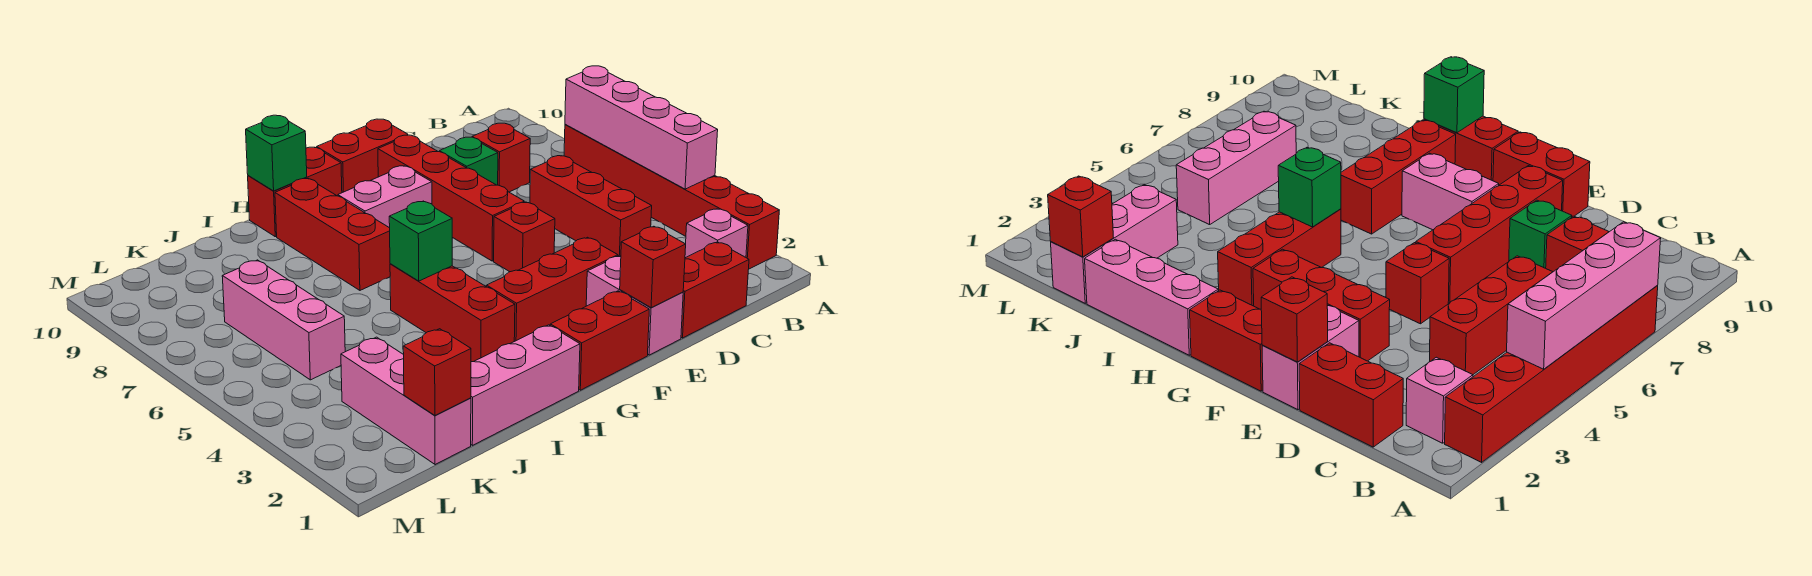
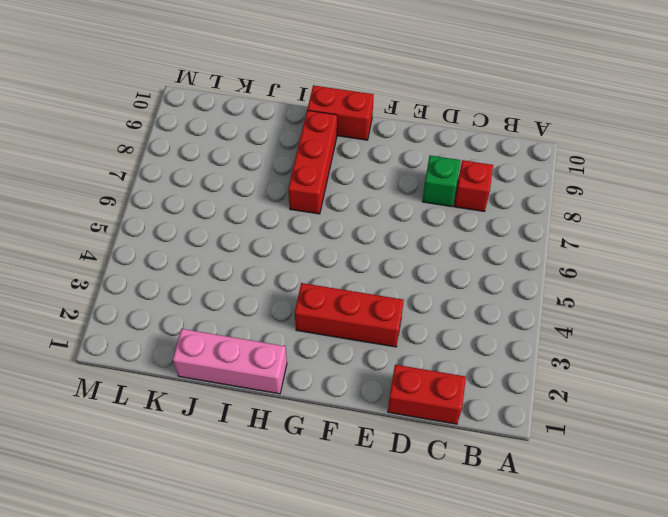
none -> red brick A2:A7 level 1
none -> pink brick B2 level 1
none -> red brick C4:C6 level 1

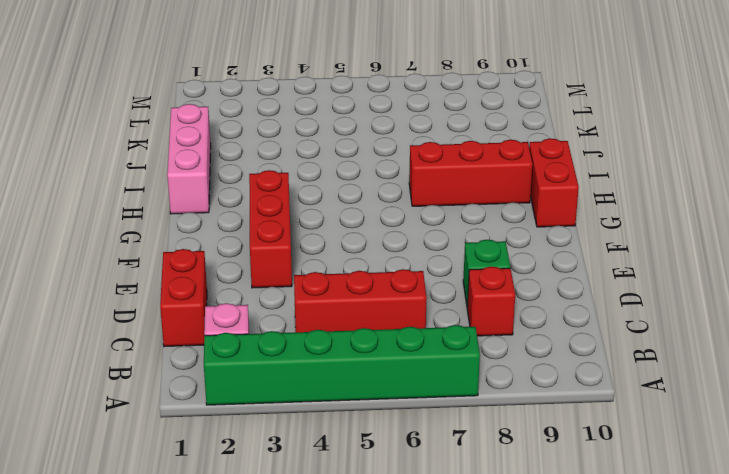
green brick A2:A7 level 1 -> red brick A2:A7 level 1
none -> pink brick E1:E2 level 1
none -> red brick E5 level 1
none -> red brick E6:E9 level 1

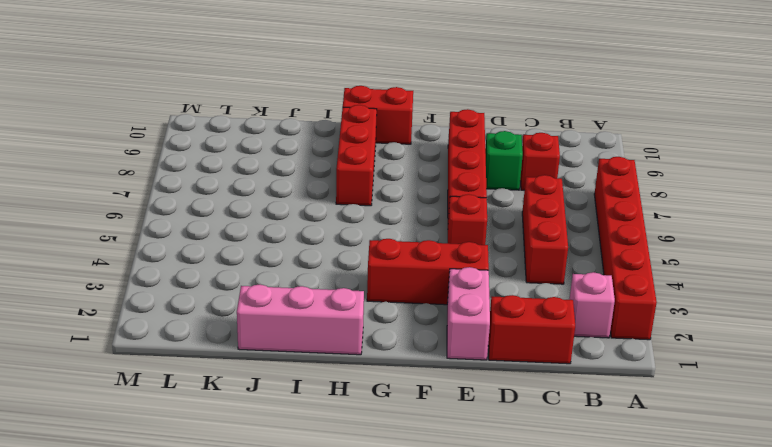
none -> red brick E10:F10 level 1
none -> red brick F1:G1 level 1
none -> pink brick F8:G8 level 1

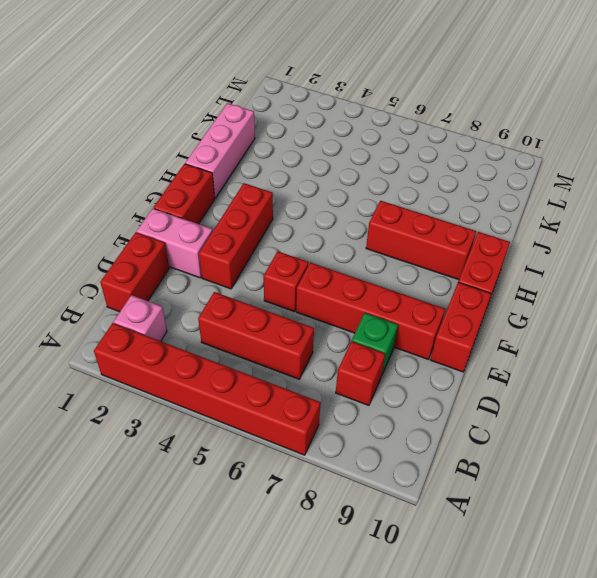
none -> pink brick F8:G8 level 1
none -> red brick H3:H5 level 1
none -> pink brick K1:K3 level 1

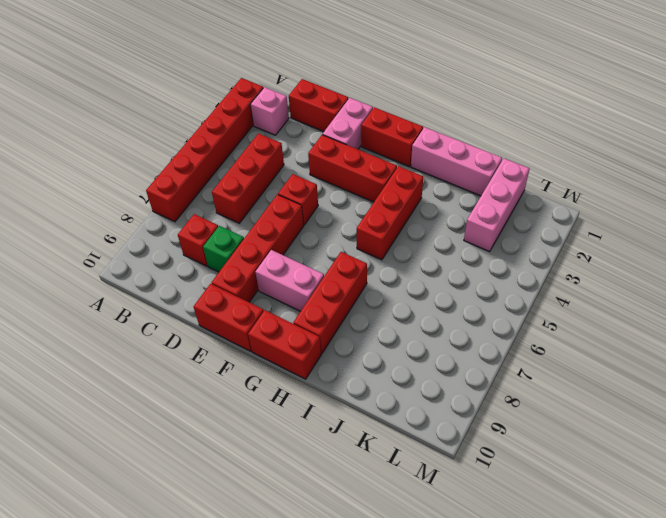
none -> pink brick K5:K7 level 1
none -> pink brick A4:A7 level 2
none -> red brick E1 level 2

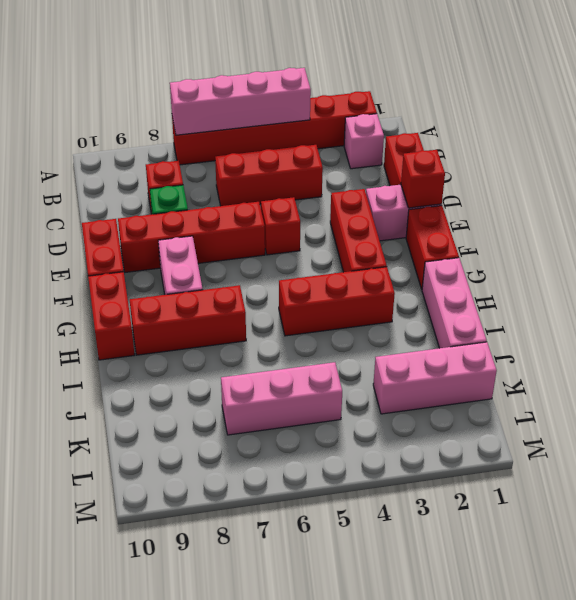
none -> green brick H5 level 2
none -> green brick H10 level 2
none -> red brick K1 level 2

